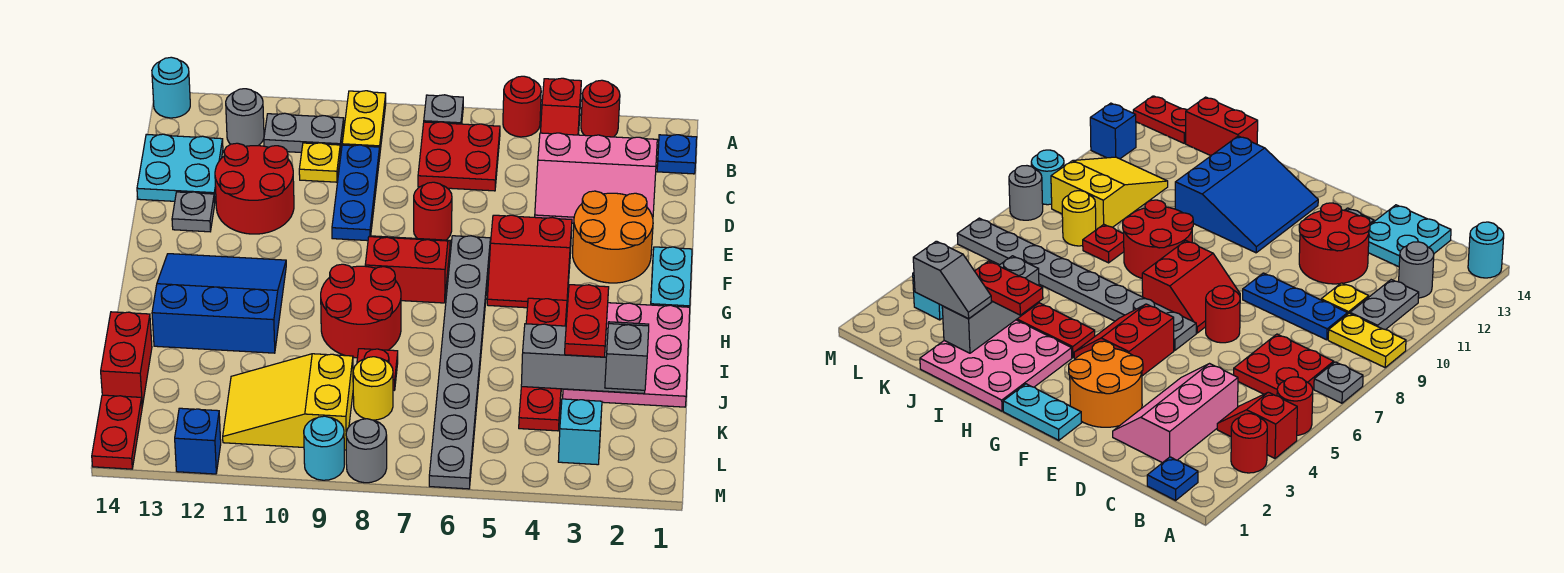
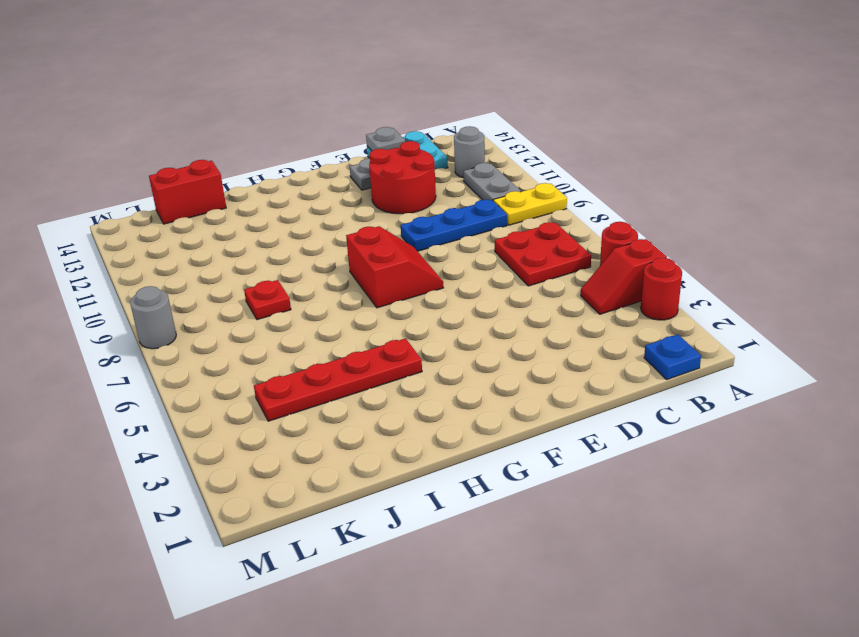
grey plate D14 level 2 -> grey plate A7 level 1
none -> cyan round brick A14 level 1
none -> pink slope C2:D4 level 1 top C
none -> yellow plate C10 level 1
none -> orange round brick E2:F3 level 1

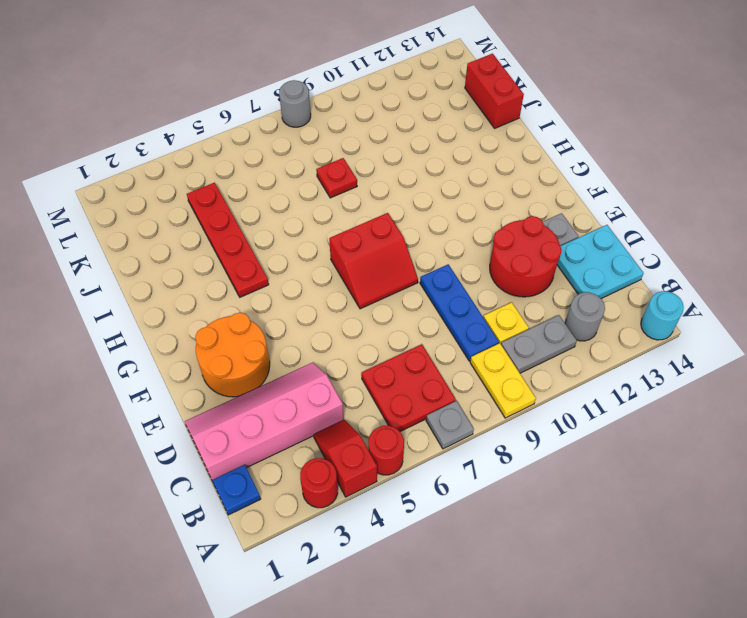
pink slope C1:D4 level 1 top C -> pink slope C2:D4 level 1 top C
none -> red round brick E7 level 1
none -> cyan plate F1:G1 level 1
none -> red slope F4:G5 level 1 top F
none -> grey plate F6:M6 level 1

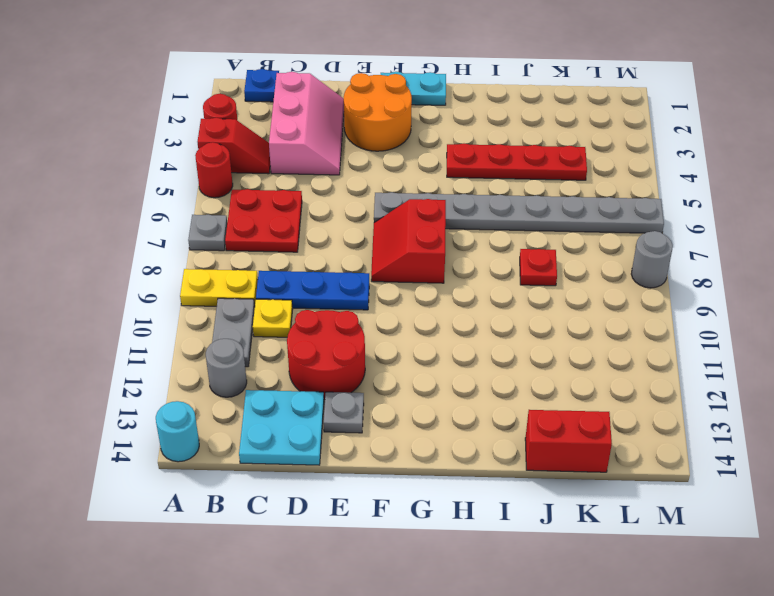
none -> red round brick E7 level 1
none -> red slope F4:G5 level 1 top F
none -> blue slope G11:I13 level 1 top I
none -> pink plate H1:J3 level 1

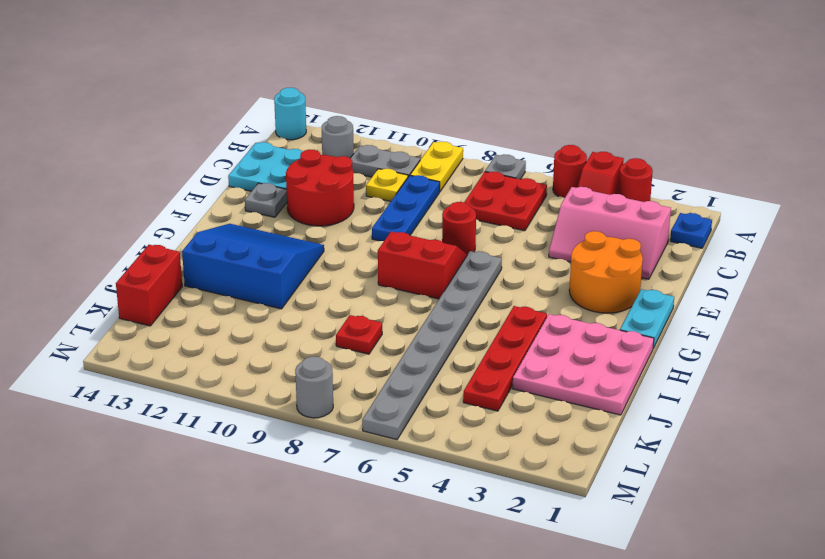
none -> red slope F4:G5 level 1 top F
none -> red round brick H8:I9 level 1
none -> yellow round brick K8 level 1
none -> yellow slope K9:L11 level 1 top 9

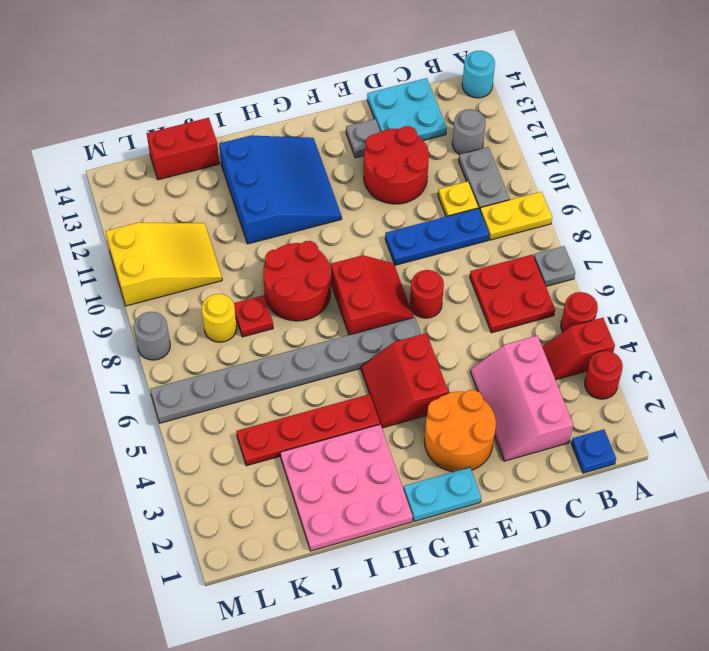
yellow slope K10:M11 level 1 top M -> yellow slope K9:L11 level 1 top 9
none -> cyan brick L3 level 1
none -> red plate L14:M14 level 1
none -> cyan round brick M9 level 1
none -> blue brick M12 level 1

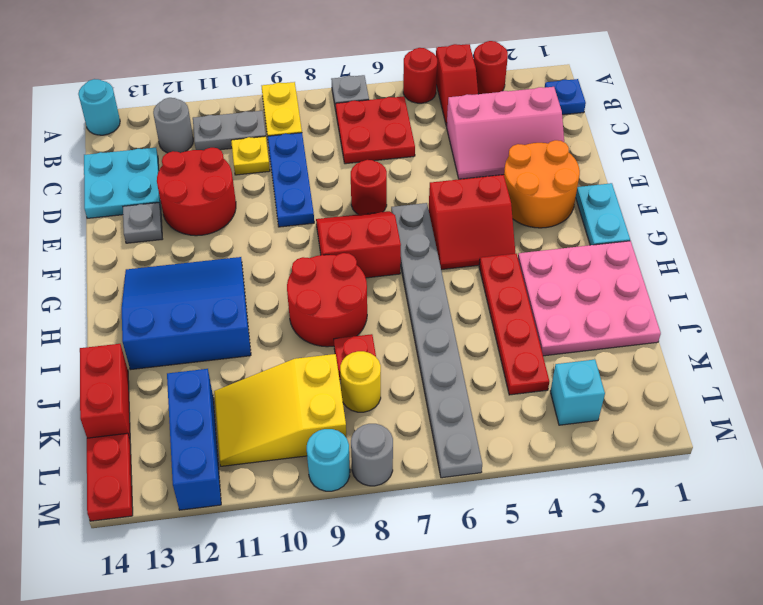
blue brick K12:M12 level 1 -> blue brick M12 level 1
none -> grey brick J2:J4 level 2
none -> red plate I3:J3 level 3
none -> grey slope J2:K2 level 3 top K

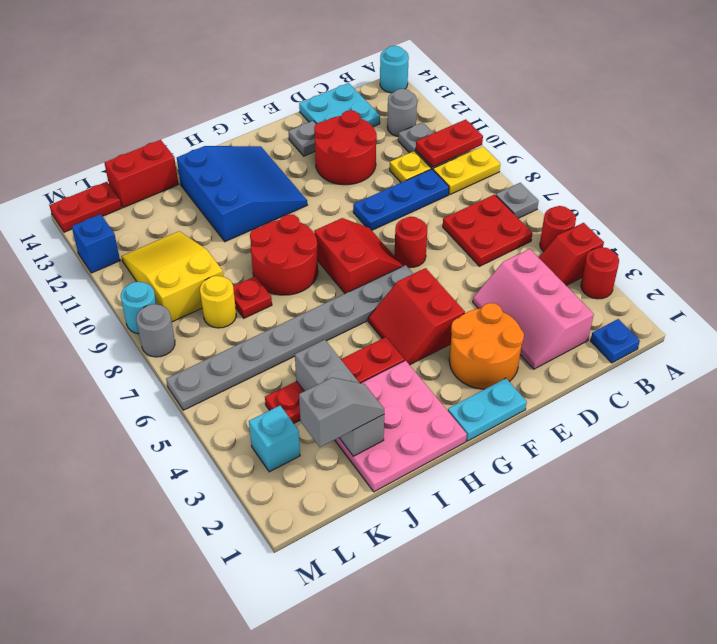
red plate A10:B10 level 2 -> red plate I3:J3 level 3

